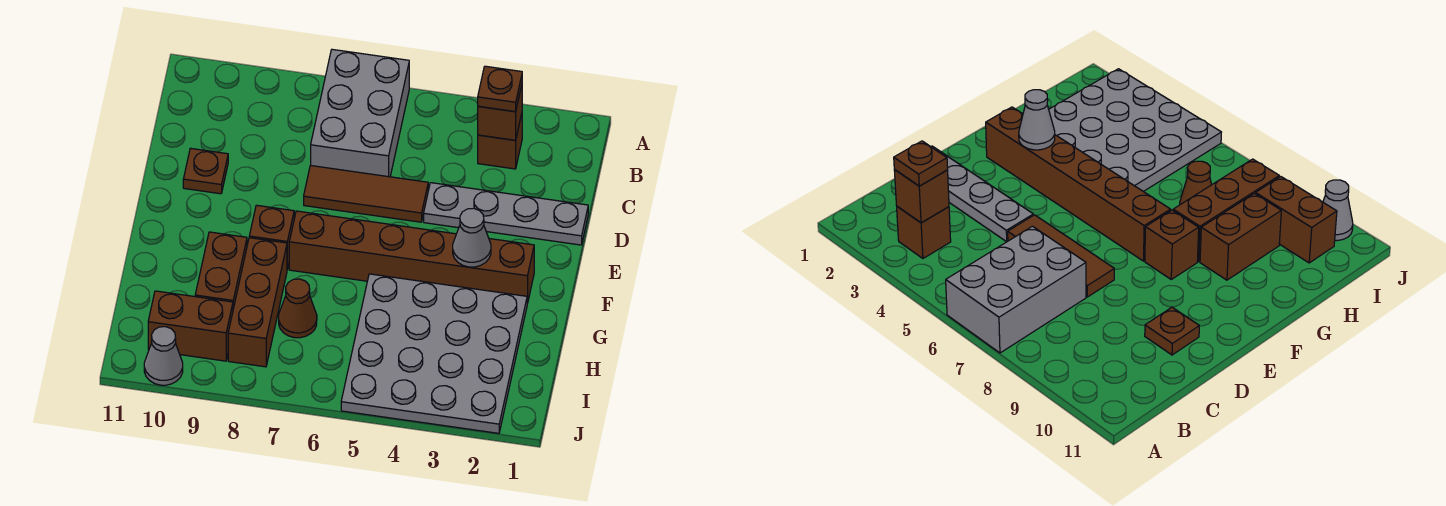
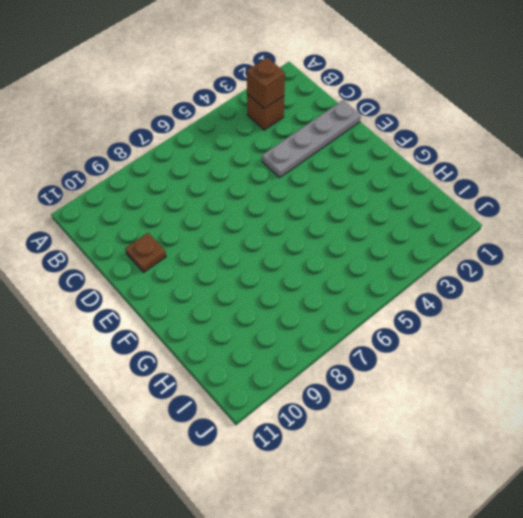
none -> grey brick A6:C7 level 1
none -> brown tile D5:D7 level 1
none -> brown brick F2:F7 level 1

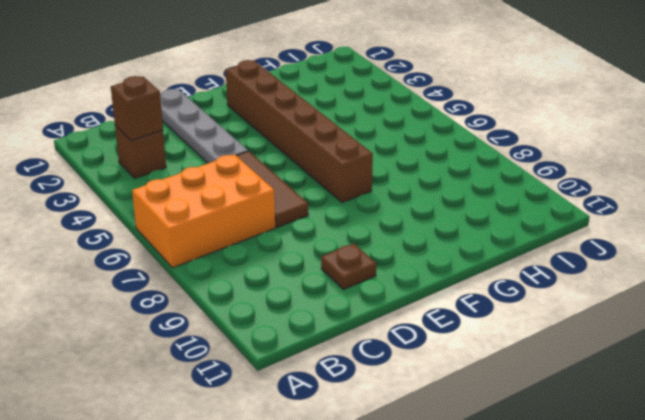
orange brick A6:C7 level 1 -> grey brick A6:C7 level 1
none -> brown brick F8 level 1
none -> grey plate G2:J5 level 1
none -> brown brick G8:I8 level 1

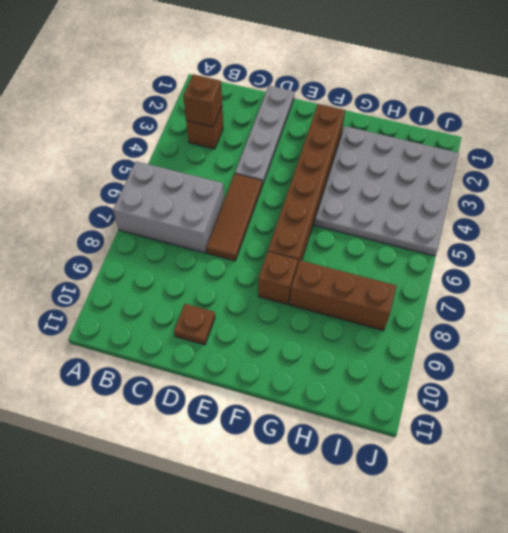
none -> brown brick G9:H9 level 1
none -> brown cone H7 level 1
none -> brown brick I9:I10 level 1

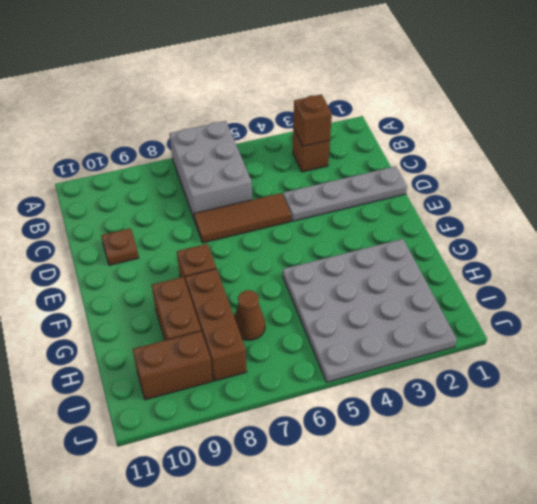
none -> brown brick F2:F7 level 1
none -> grey cone J10 level 1
none -> grey cone F3 level 2

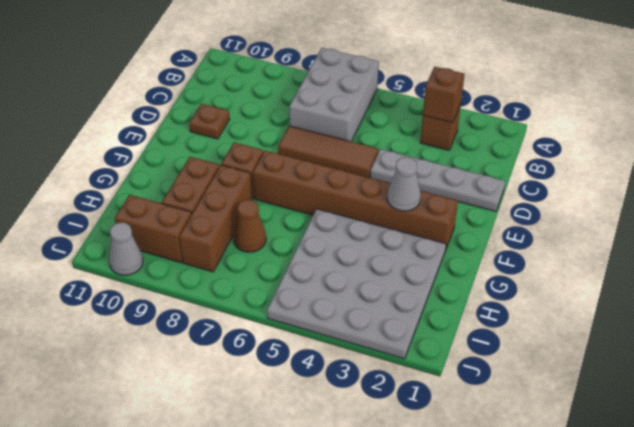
none -> brown plate B3 level 3

